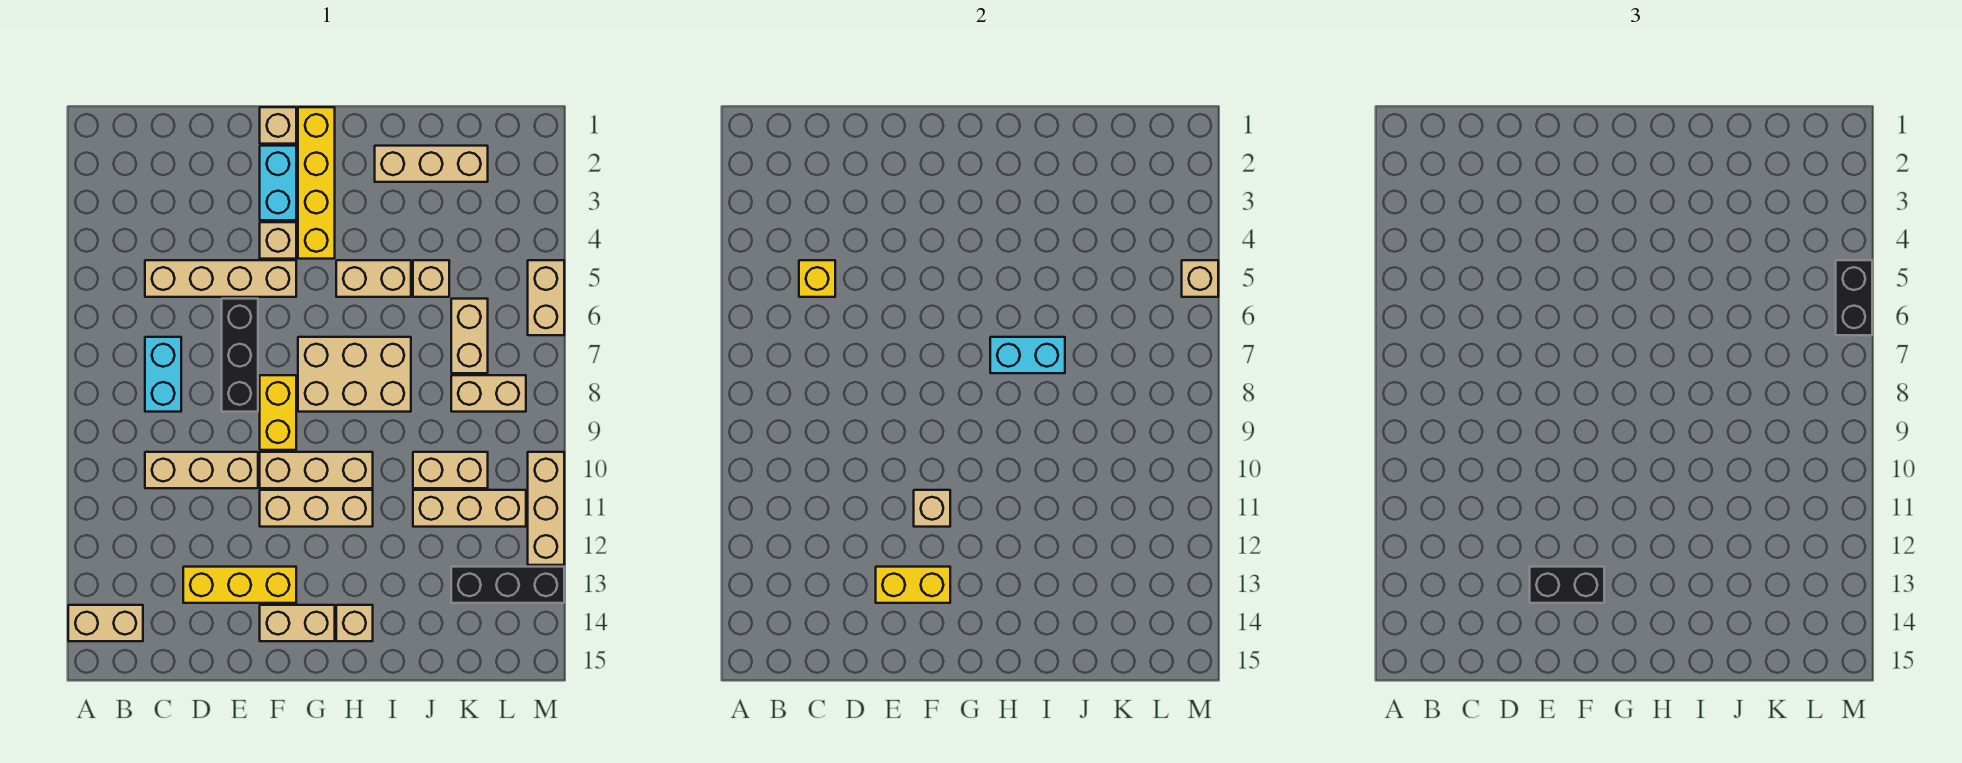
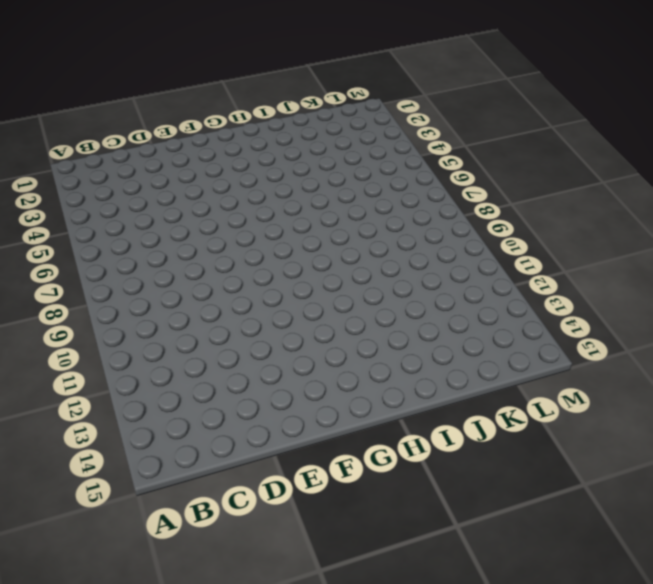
none -> tan brick A14:B14 level 1
none -> tan brick C5:F5 level 1
none -> cyan brick C7:C8 level 1
none -> tan brick C10:E10 level 1

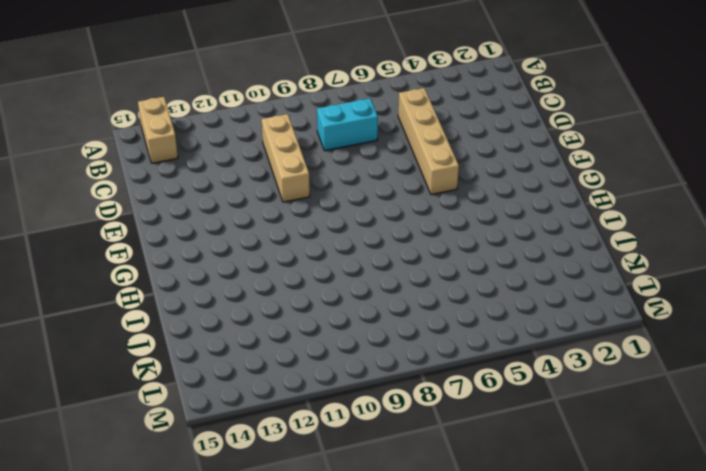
none -> yellow brick D13:F13 level 1
none -> black brick E6:E8 level 1
none -> tan brick F1 level 1
none -> cyan brick F2:F3 level 1

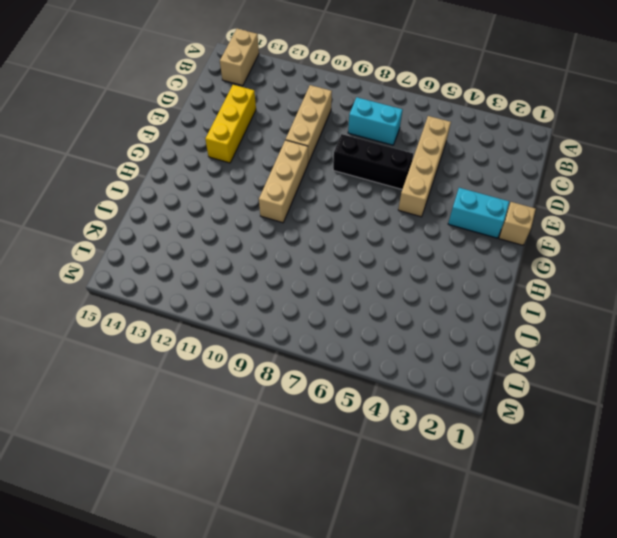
none -> tan brick F4 level 1
none -> yellow brick F8:F9 level 1
none -> tan brick F11:H11 level 1
none -> tan brick F14:G14 level 1

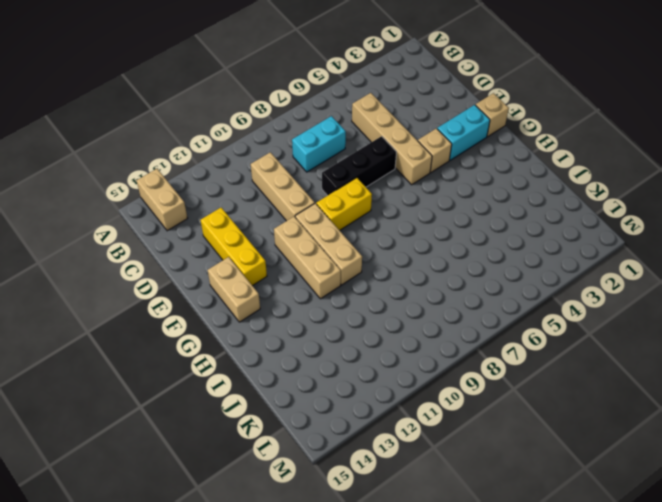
none -> yellow brick G1:G4 level 1
none -> tan brick G7:I8 level 1
none -> tan brick H5:I5 level 1
none -> tan brick H14 level 1

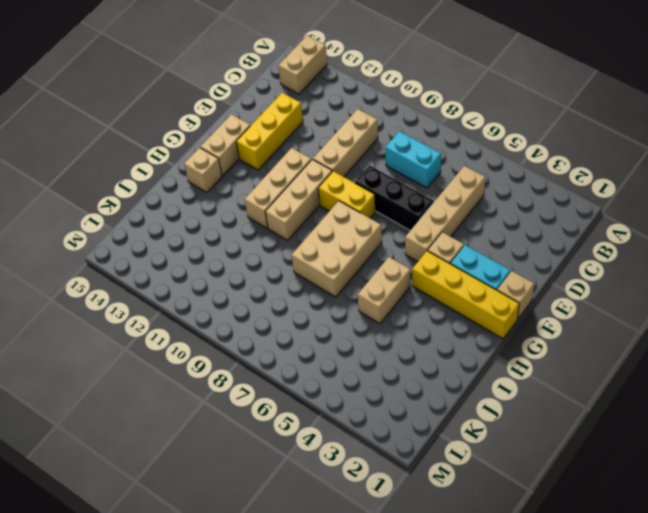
none -> tan brick I2:K2 level 1
none -> tan brick J5 level 1
none -> tan brick J10:K10 level 1
none -> tan brick J11:L11 level 1

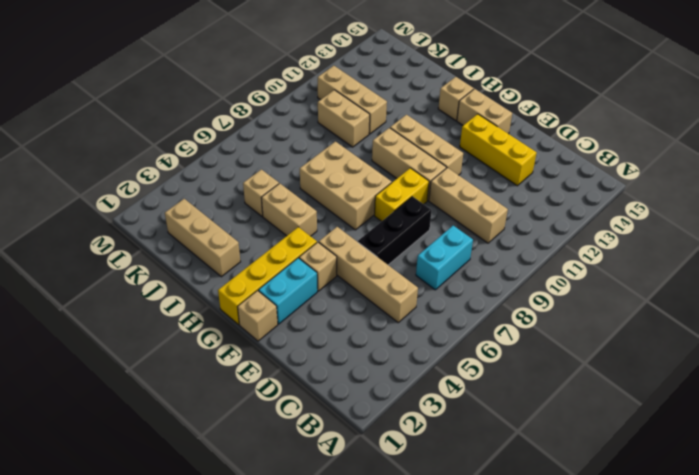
none -> tan brick A14:B14 level 1
none -> tan brick K6:K7 level 1
none -> tan brick K8:L8 level 1
none -> black brick K13:M13 level 1

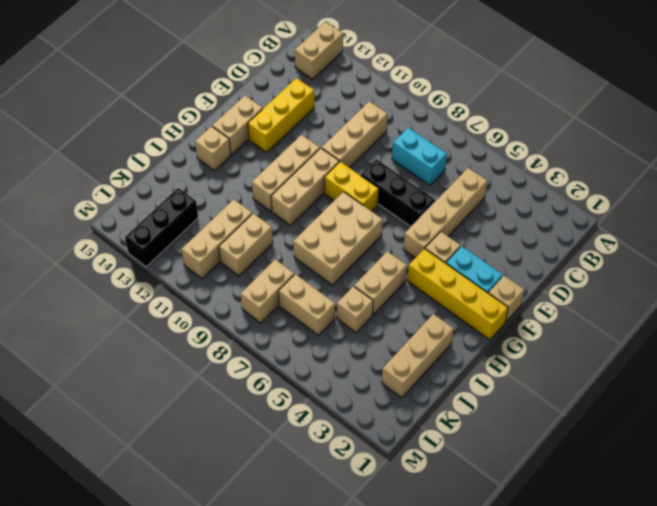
none -> tan brick M5:M6 level 1
none -> tan brick M10:M12 level 1
none -> yellow brick C5 level 2
none -> yellow brick E13:F13 level 2

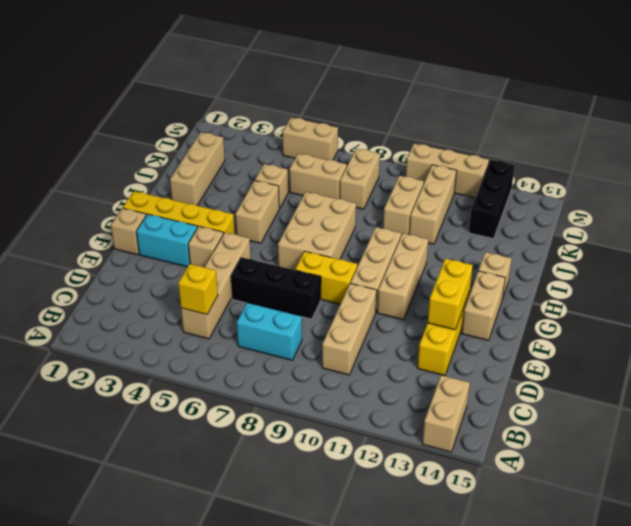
none -> tan brick F11 level 2
none -> cyan brick H7:I7 level 2
none -> tan brick M5 level 2
none -> black brick E13:F13 level 3

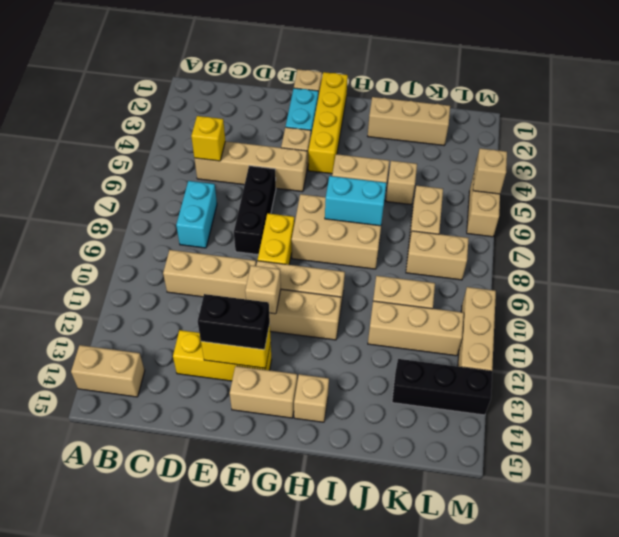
none -> black brick M5:M6 level 3

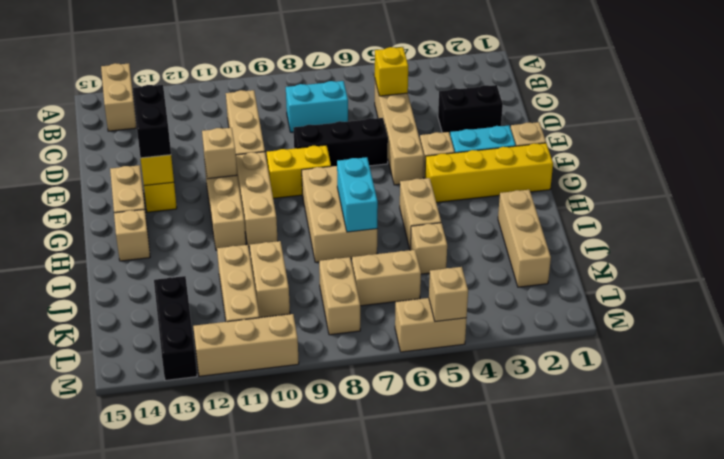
black brick D2:D3 level 1 -> black brick M5:M6 level 3

